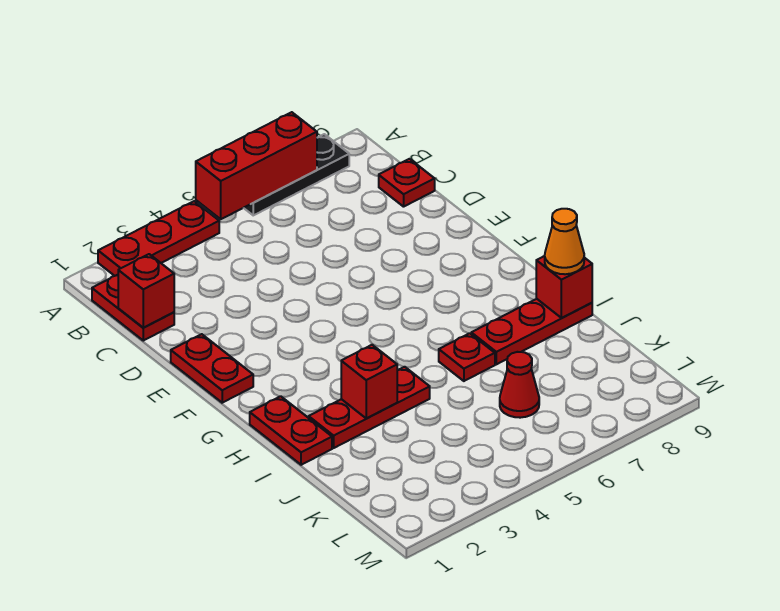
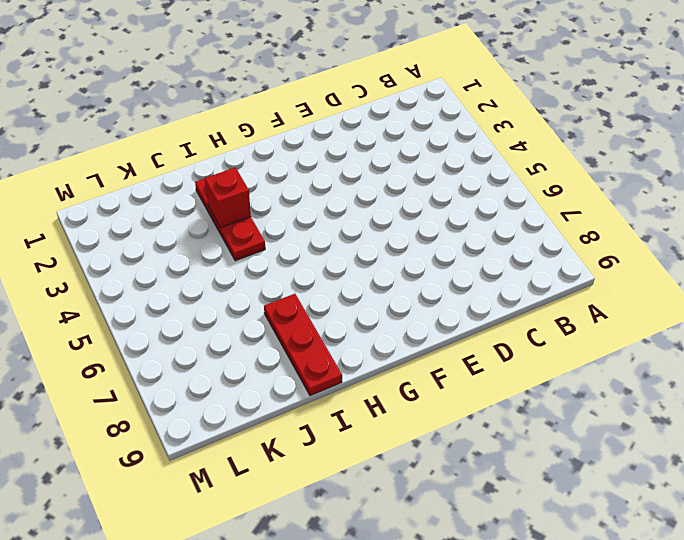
none -> red plate A2:A4 level 1
none -> black plate A6:A8 level 1
none -> red plate B1:C1 level 1

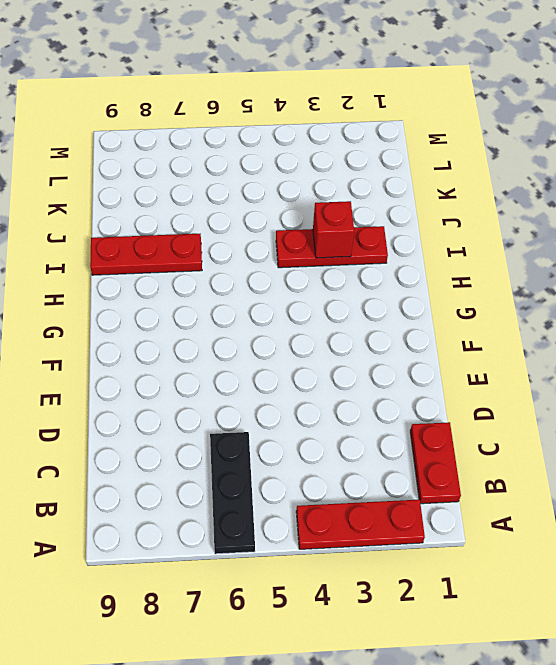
black plate A6:C6 level 1 -> black plate A6:A8 level 1
none -> red plate C9 level 1
none -> red plate E1:F1 level 1
none -> red plate H1:I1 level 1

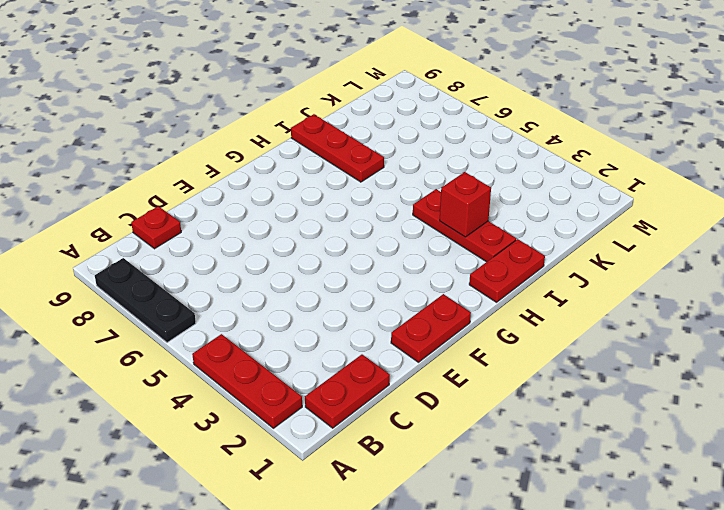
none -> red plate I6 level 1
none -> red cone K6 level 1
none -> red brick A5:A7 level 2

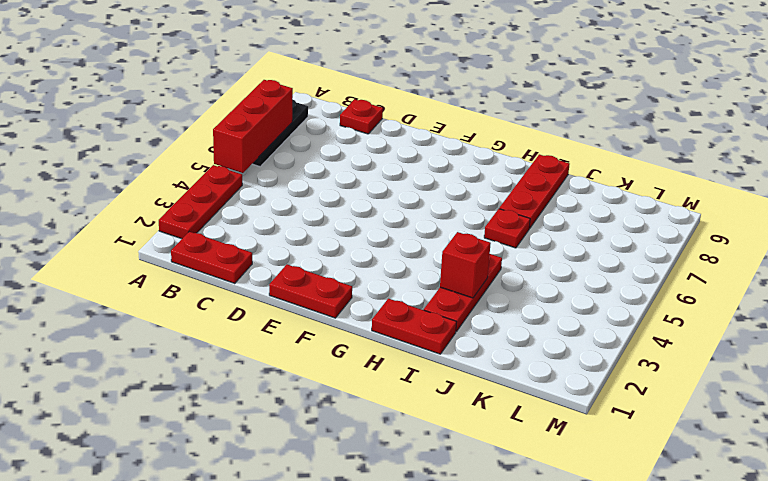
none -> red cone K6 level 1
none -> red brick C1 level 2
none -> red brick I9 level 2

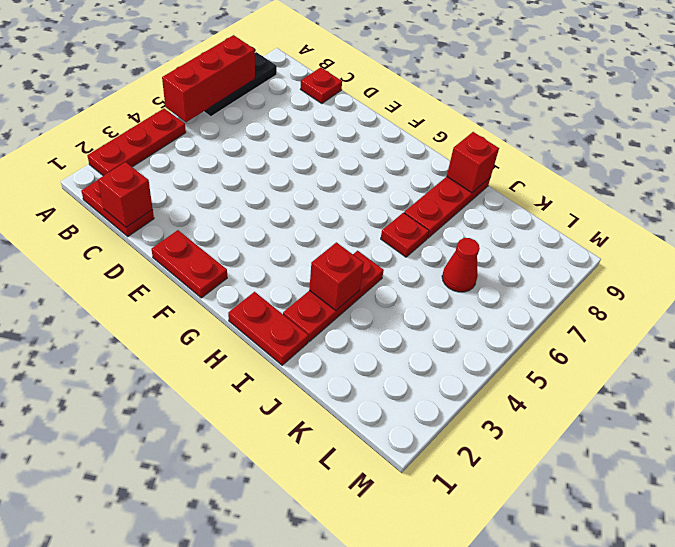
none -> orange cone I9 level 3

